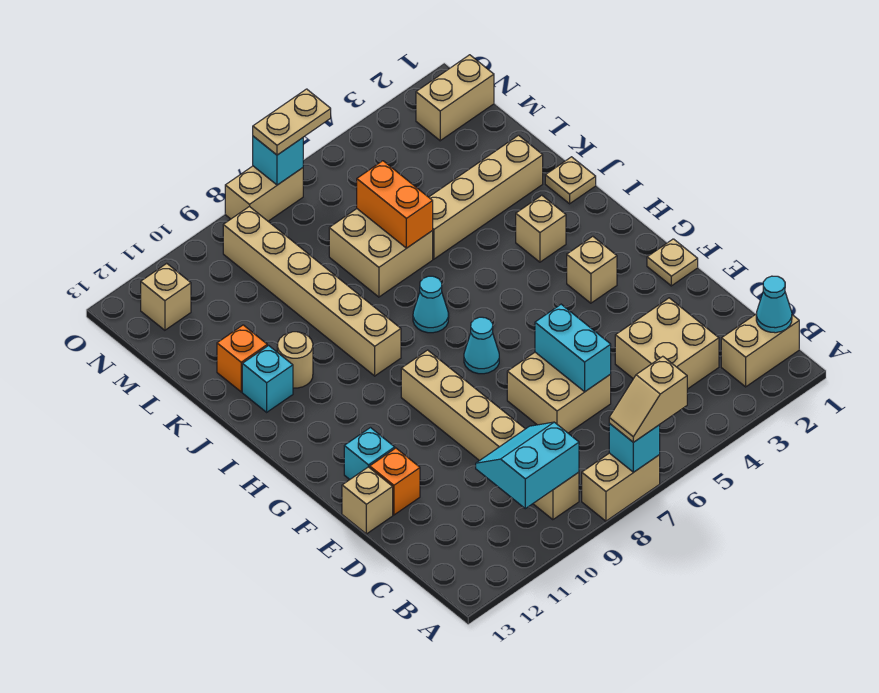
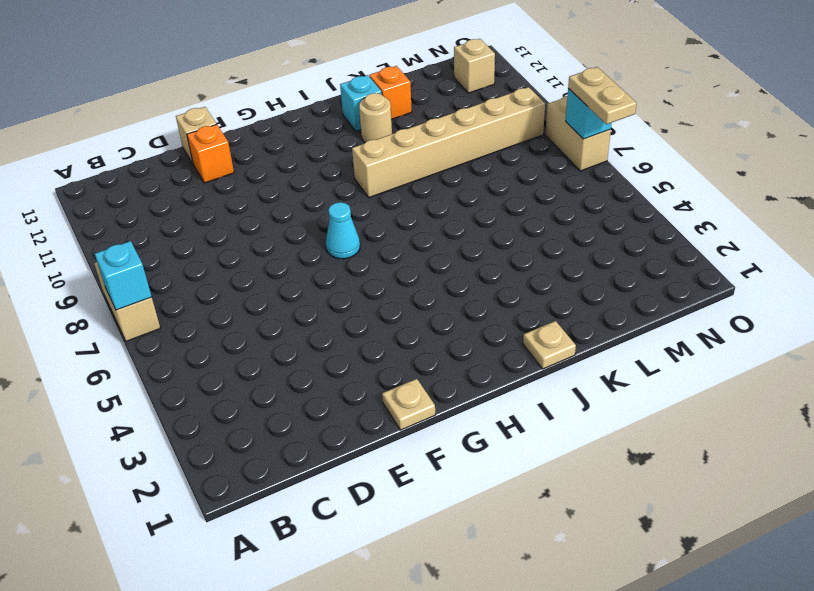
none -> tan brick B1:B2 level 1
none -> tan brick B9:G9 level 1
none -> tan brick C3:D4 level 1
none -> tan brick D6:E7 level 1

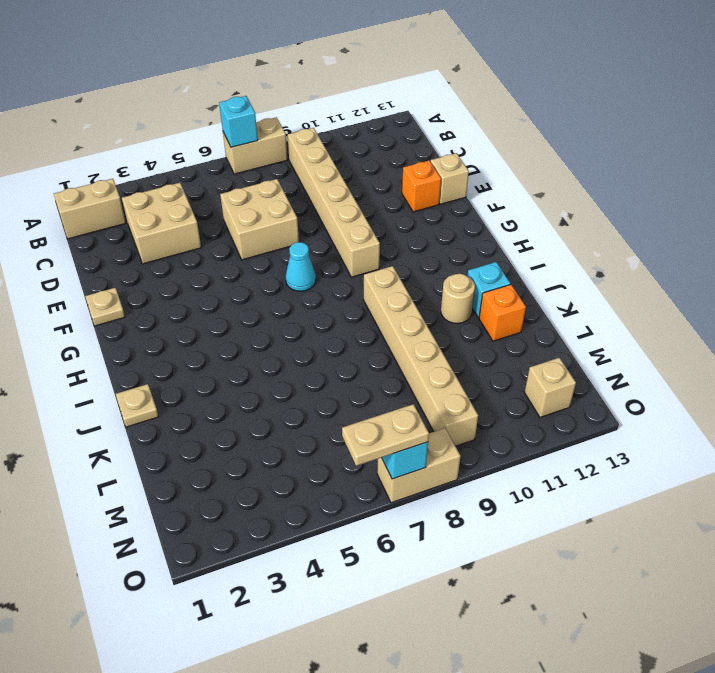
none -> cyan brick F12 level 1
none -> tan brick G3 level 1
none -> tan brick I3 level 1
none -> cyan cone I7 level 1

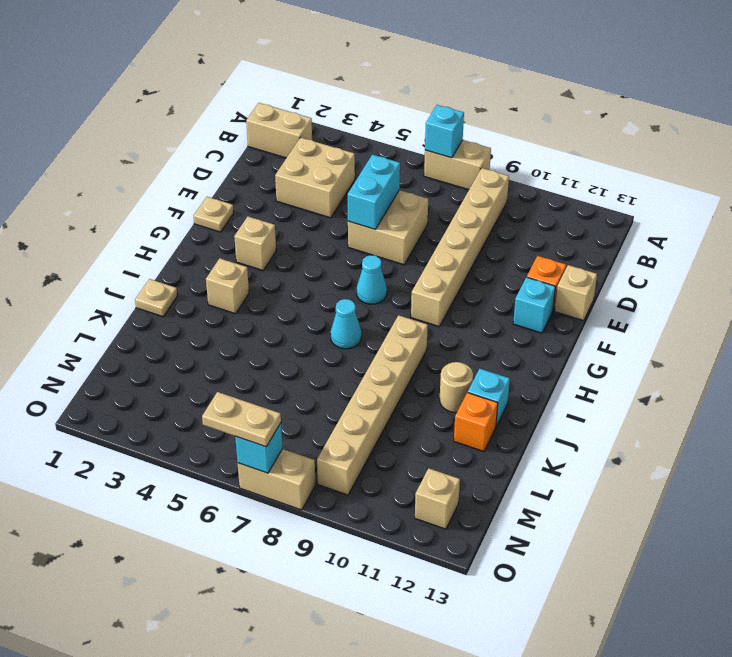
none -> tan brick K2:K5 level 1
none -> tan brick K6:L7 level 1
none -> tan brick N1:N2 level 1
none -> cyan cone B1 level 2

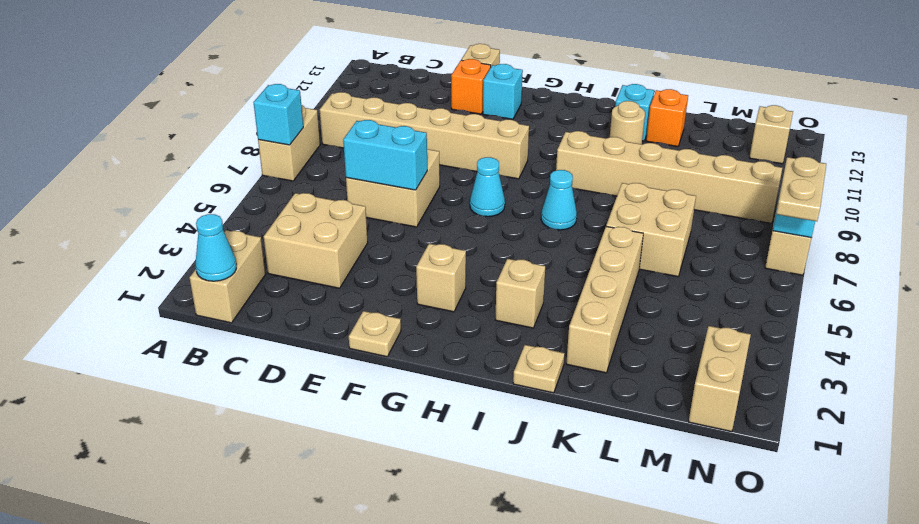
none -> cyan slope B9:C10 level 2 top B
none -> orange brick K6:L6 level 2
none -> tan slope A6:A7 level 3 top 6

